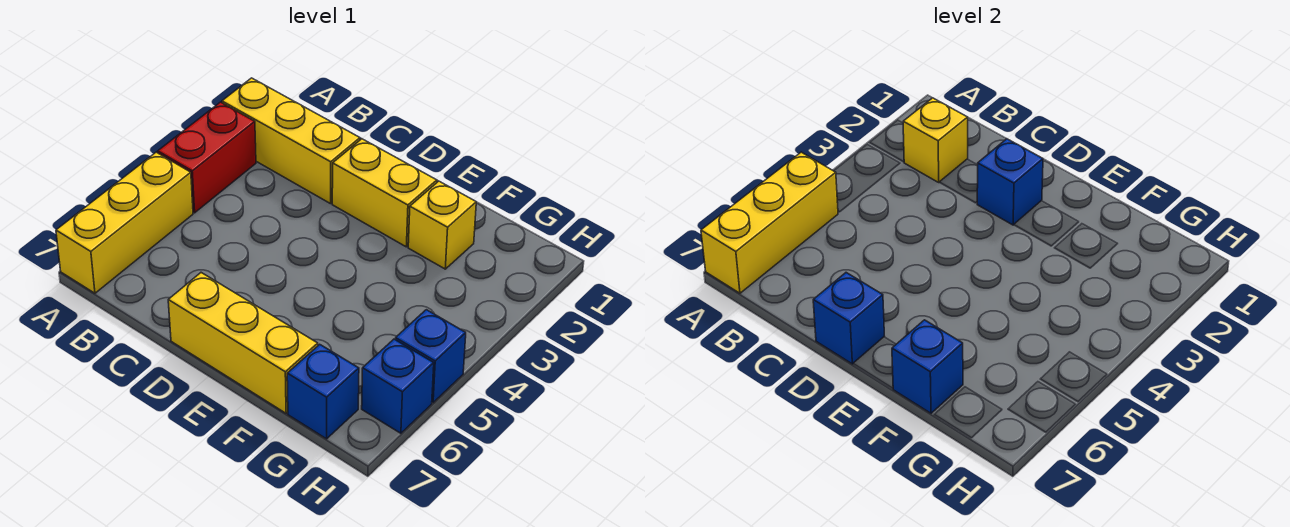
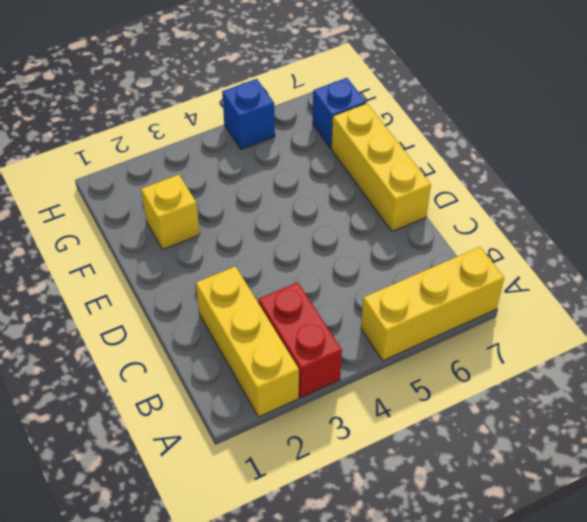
red brick A3:B3 level 1 -> red brick A3:A4 level 1
none -> yellow brick D2:E2 level 1
none -> blue brick H6 level 1
none -> yellow brick A5:A7 level 2

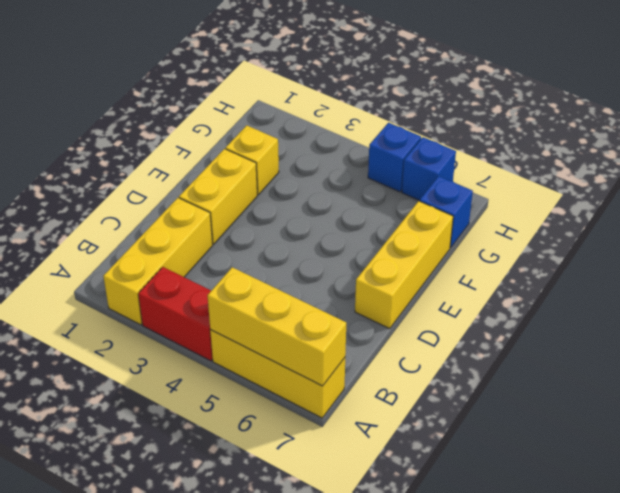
none -> yellow brick B2 level 2
none -> blue brick D2 level 2
none -> blue brick D7 level 2

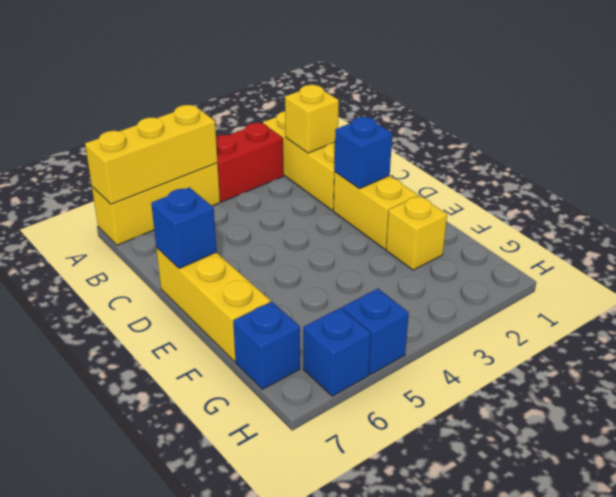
none -> blue brick F7 level 2

